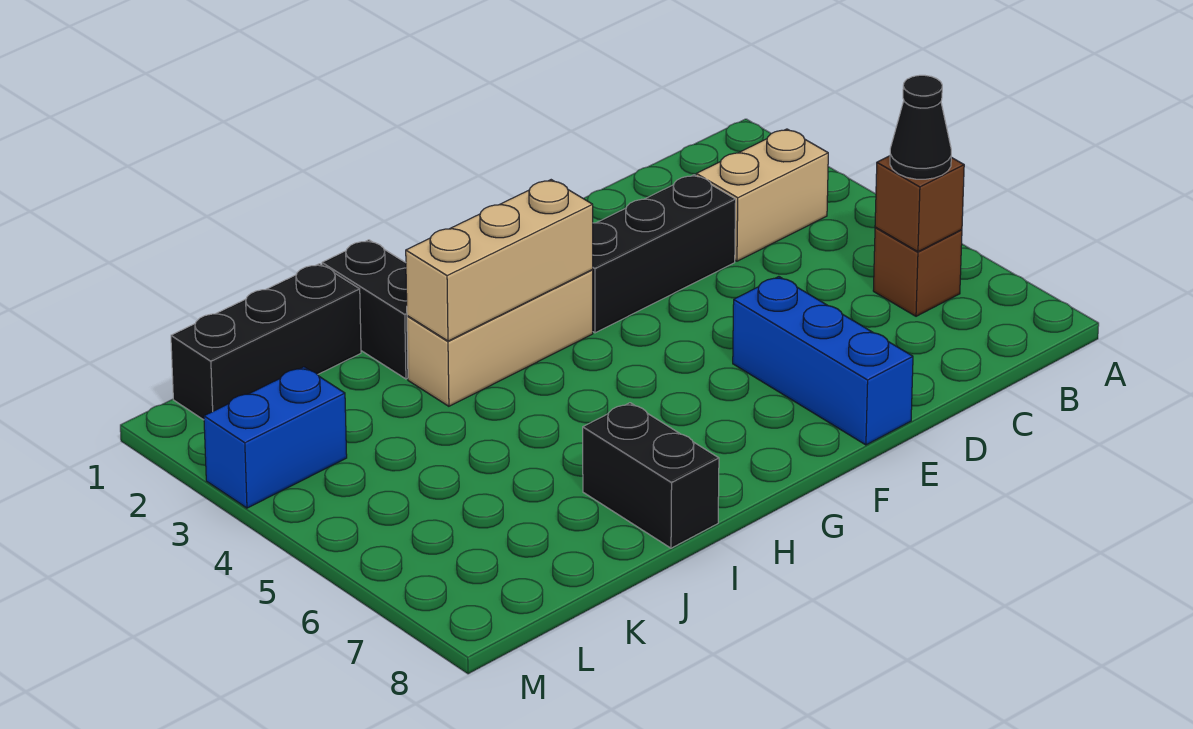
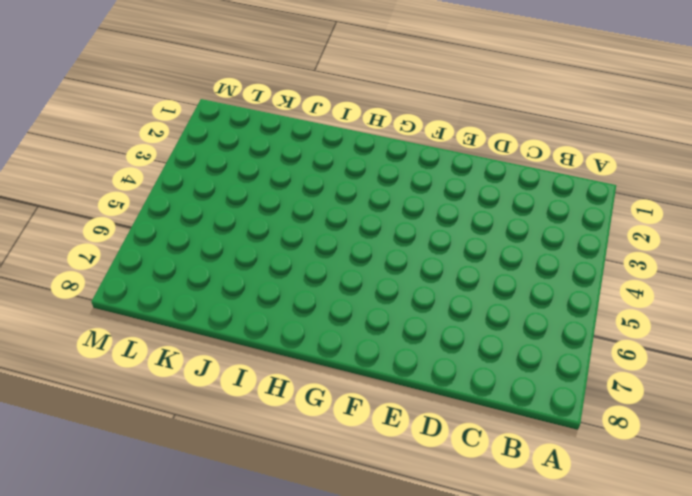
none -> tan brick B3:C3 level 1
none -> brown brick B6 level 1
none -> black brick D3:F3 level 1

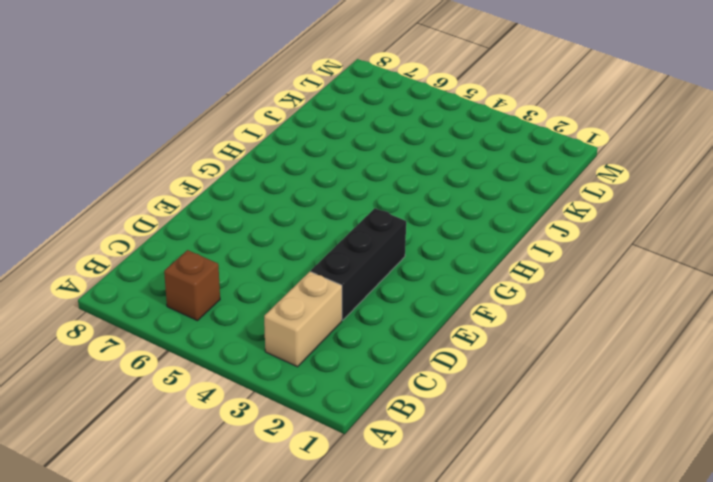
none -> blue brick E6:E8 level 1
none -> tan brick G3:I3 level 1
none -> black brick I1:I2 level 1

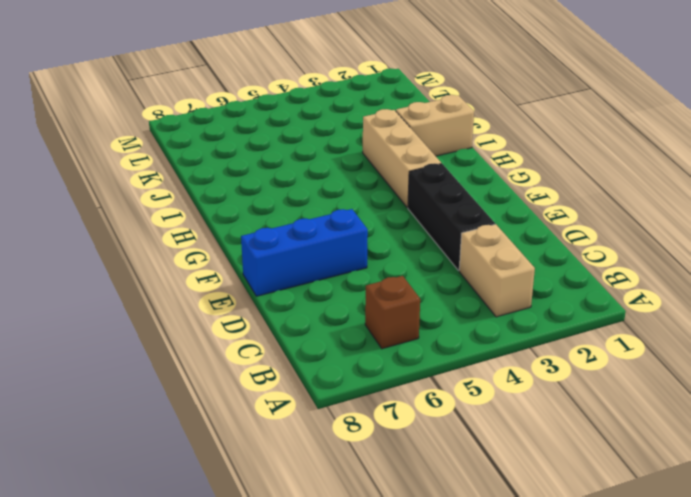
tan brick I1:I2 level 1 -> black brick I1:I2 level 1
none -> black brick I7:I8 level 1
none -> black brick J1:L1 level 1
none -> blue brick L3:M3 level 1

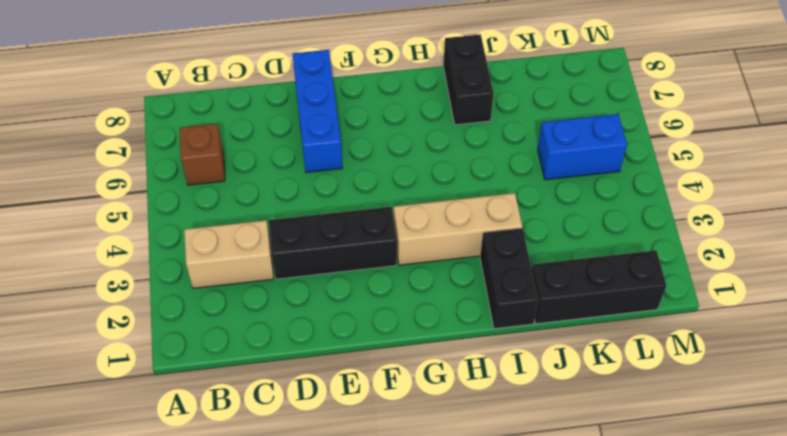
blue brick K5:L5 level 1 -> blue brick L3:M3 level 1
none -> brown brick B6 level 2
none -> tan brick G3:I3 level 2
none -> black cone B6 level 3

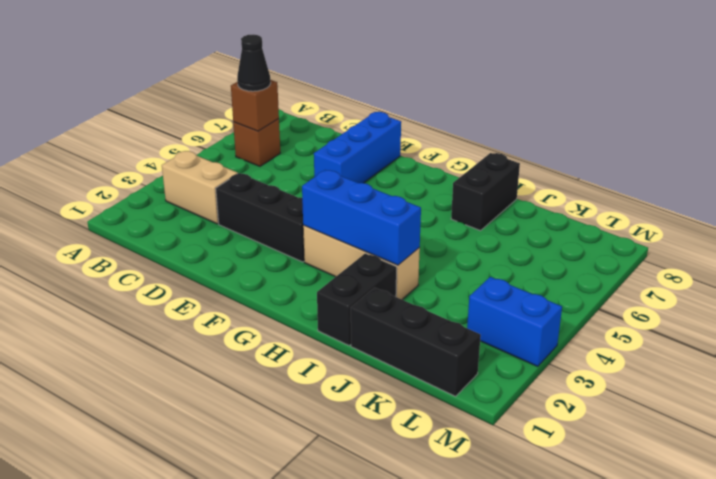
blue brick G3:I3 level 2 -> tan brick G3:I3 level 2

